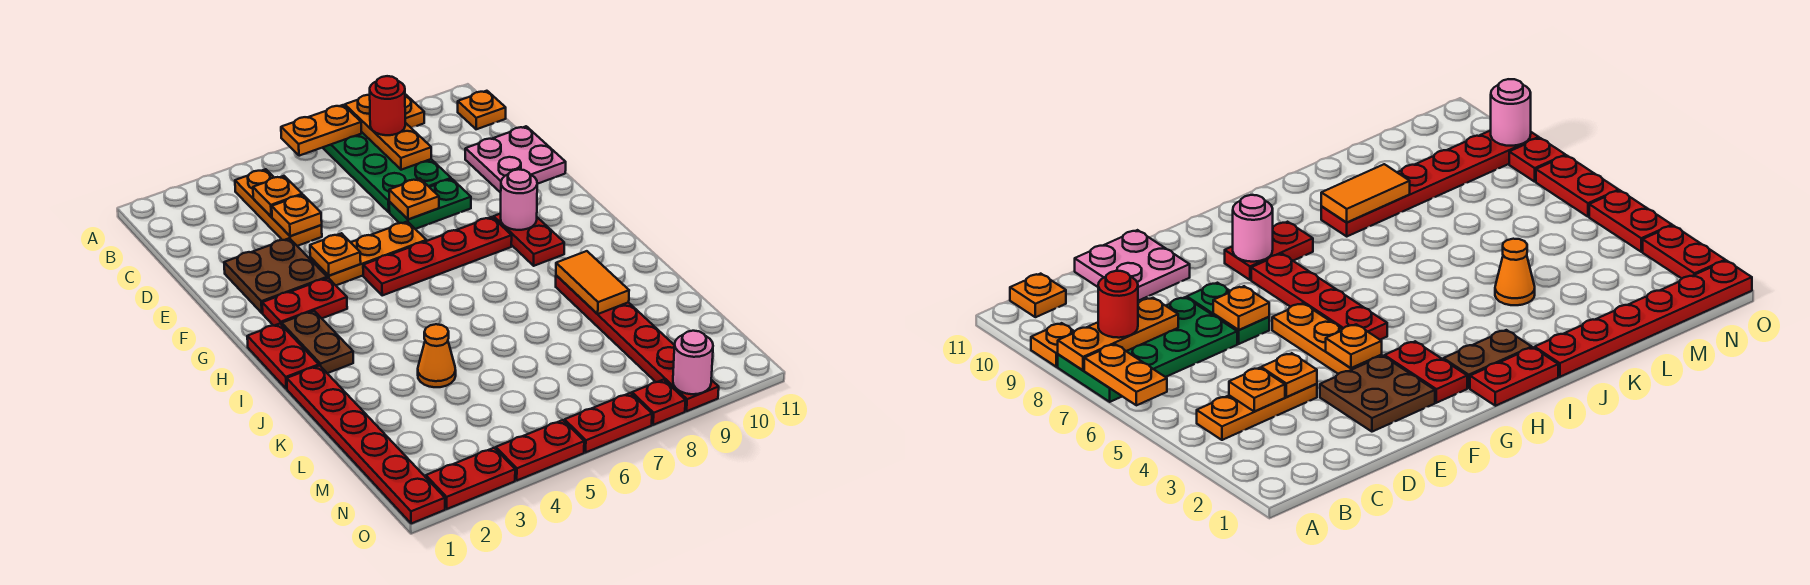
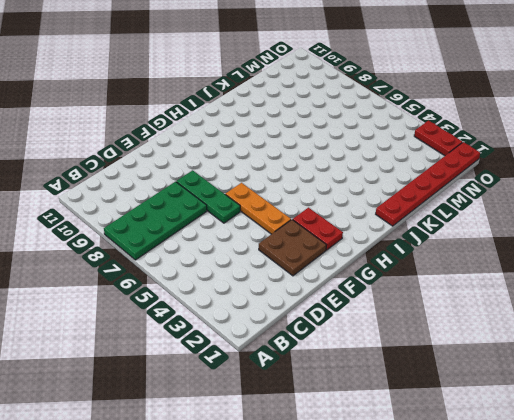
green plate E6:E8 level 1 -> green plate E7:E8 level 1
none -> orange plate A9 level 1
none -> orange plate B4:D4 level 1
none -> orange plate B11 level 1
none -> pink plate D10:E11 level 1

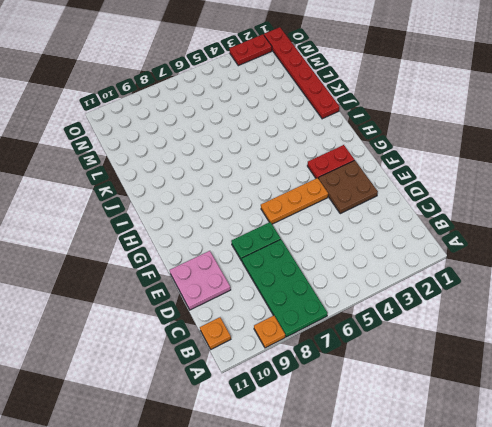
none -> orange plate B4:D4 level 1
none -> red plate G5:G8 level 1
none -> red plate G9:H9 level 1
none -> red plate H1:I1 level 1

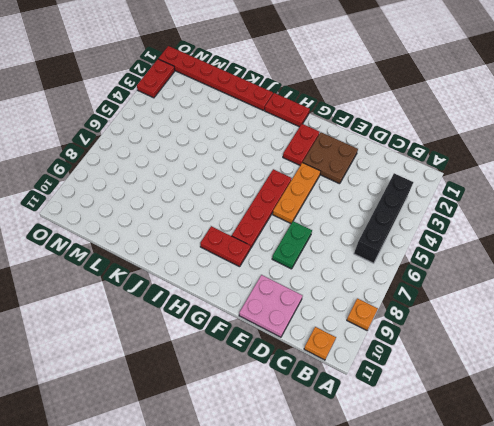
black brick B3:B6 level 1 -> orange plate B4:D4 level 1
none -> green plate A7:D8 level 1
none -> brown plate H2:I2 level 1
none -> red plate J9:O9 level 1
none -> orange cone K4 level 1

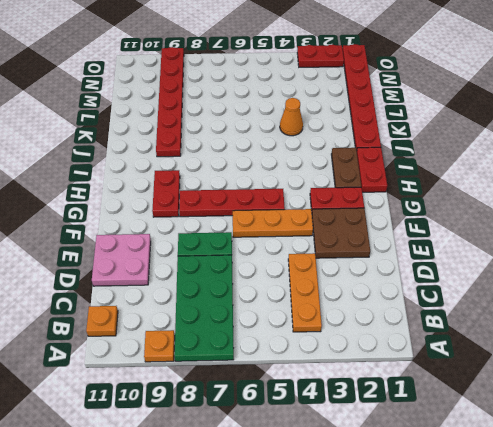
none -> red plate O4:O5 level 1
none -> red plate O6:O7 level 1
none -> red plate O8 level 1
none -> orange plate A6:A7 level 2

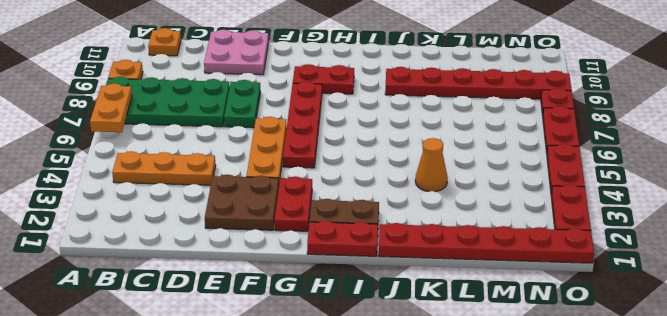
none -> orange plate A8:C8 level 2
none -> orange plate C4 level 2
none -> orange plate D4 level 2
none -> orange plate E7 level 2

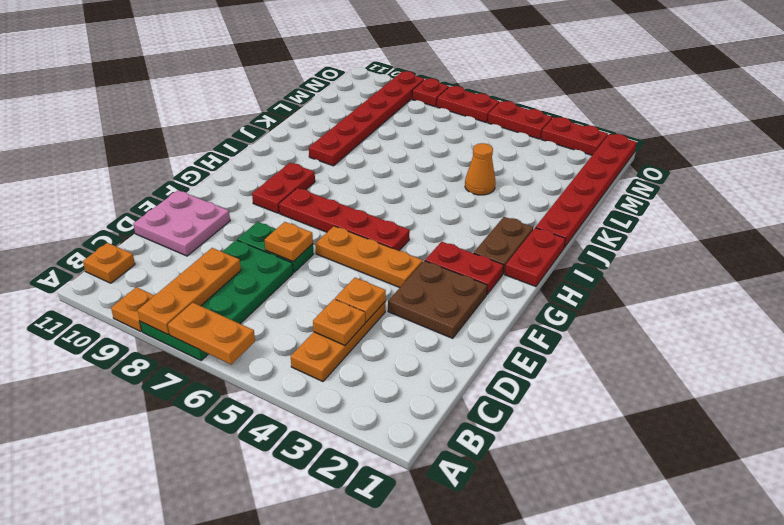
none -> orange plate F4 level 2
none -> pink round brick G9 level 2
none -> orange tile J9:K9 level 2
none -> pink round brick O9 level 2

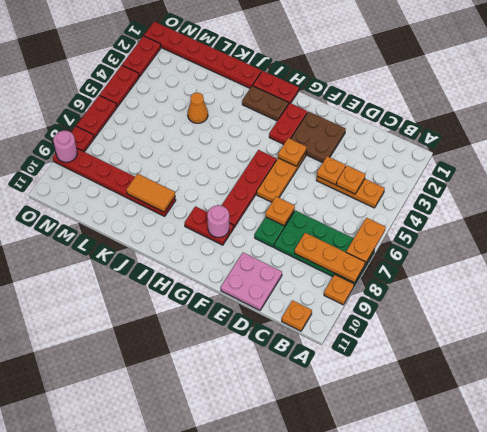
none -> red round brick B8 level 3

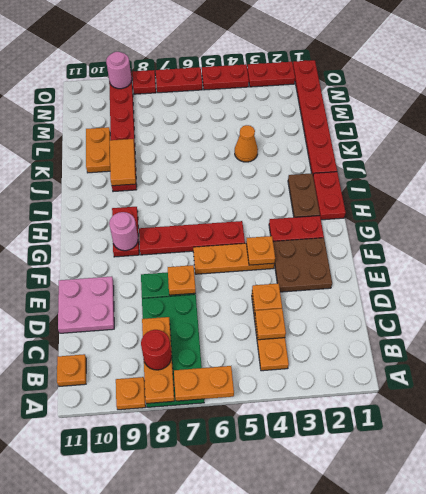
orange plate K10:L10 level 1 -> none

